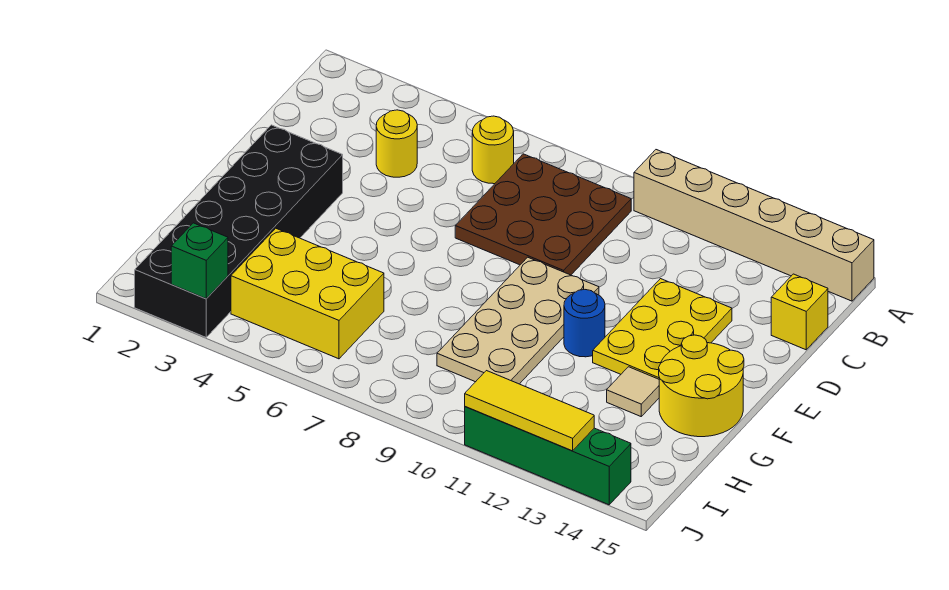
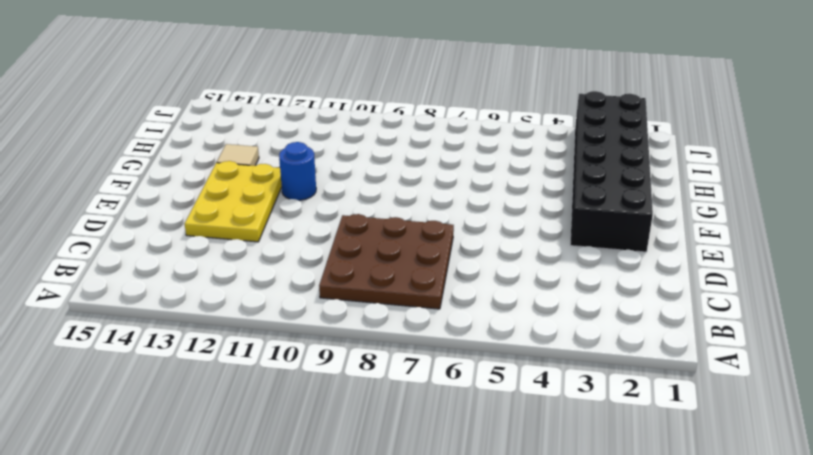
none -> tan brick A10:A15 level 1
none -> yellow round brick B6 level 1
none -> yellow round brick C4 level 1

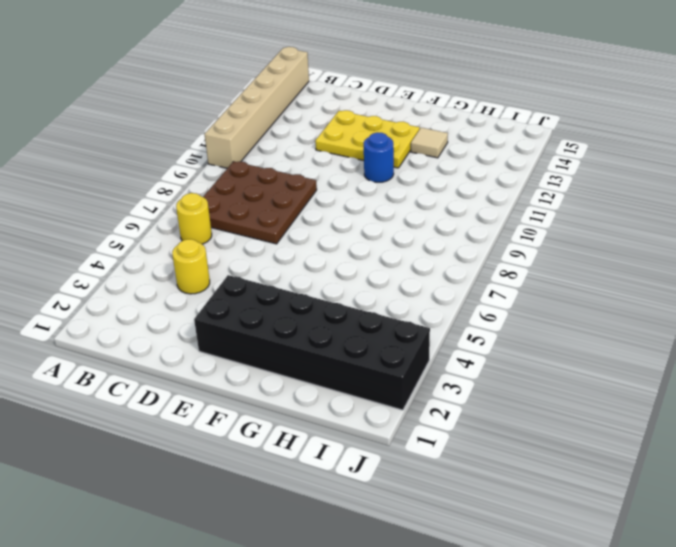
none -> yellow brick C15 level 1
none -> tan plate E9:H10 level 1
none -> yellow round brick F14:G15 level 1

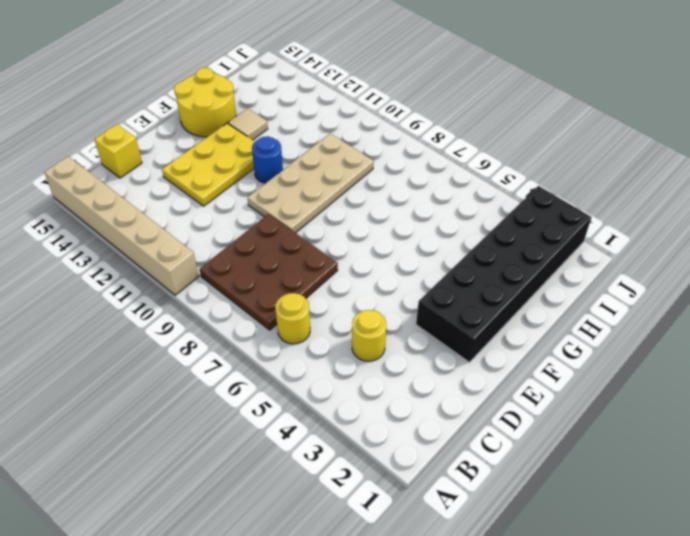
none -> yellow brick H4:I6 level 1
none -> green brick J11:J14 level 1
none -> green brick J3 level 2

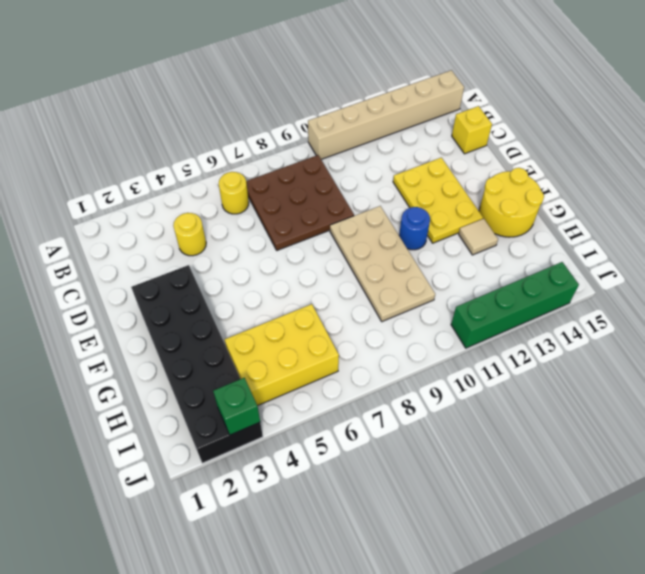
none -> yellow tile J11:J13 level 2

